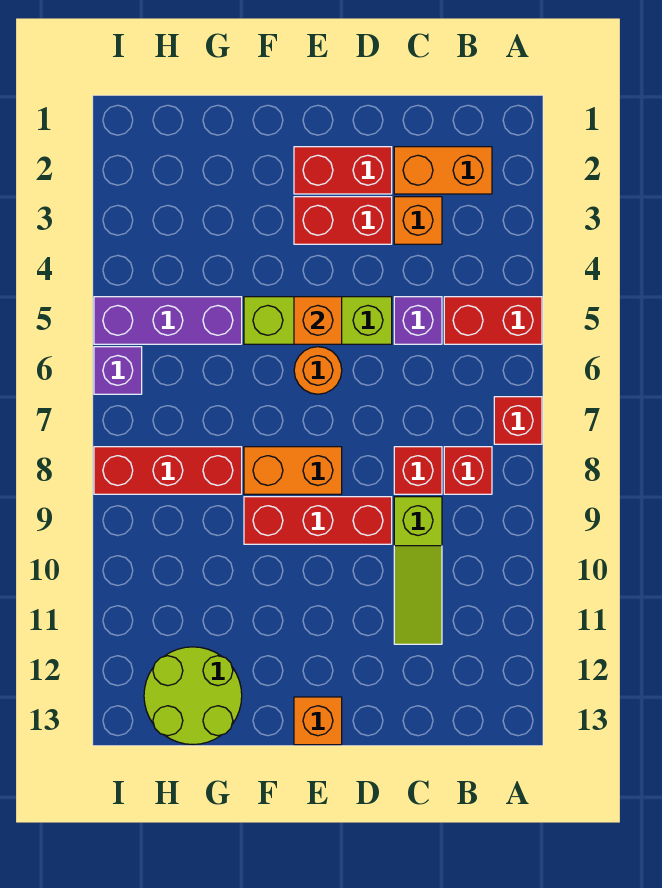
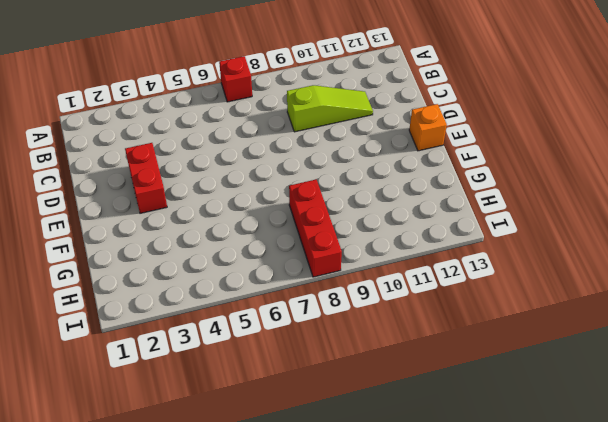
none -> red brick A5:B5 level 1
none -> orange brick B2:C2 level 1
none -> red brick B8 level 1

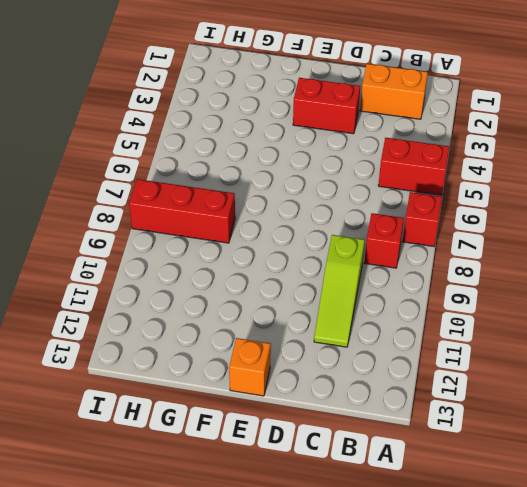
none -> orange brick C3 level 1
none -> purple brick C5 level 1
none -> red brick C8 level 1

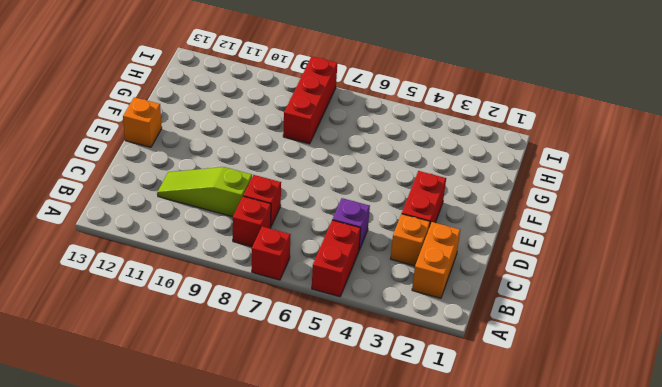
none -> red brick D2:E2 level 1
none -> lime brick D5:F5 level 1
none -> red brick D9:F9 level 1

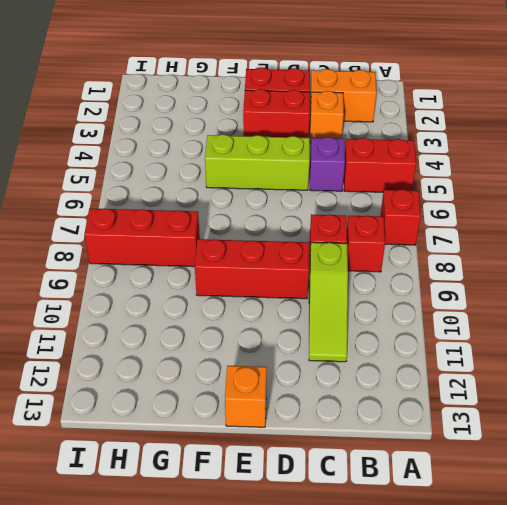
none -> orange round brick E6 level 1
none -> orange brick E8:F8 level 1
none -> purple brick G5:I5 level 1

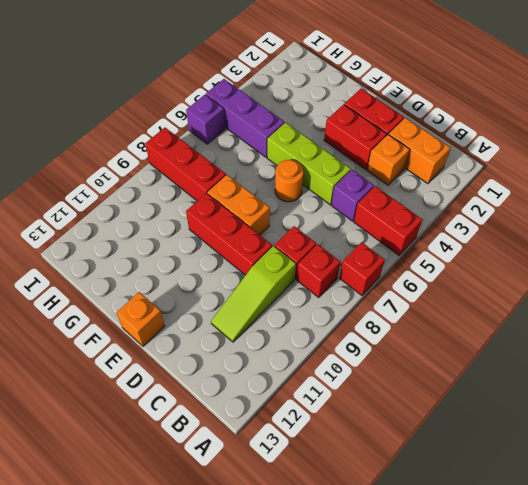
none -> lime round brick G12:H13 level 1
none -> orange brick E5 level 2

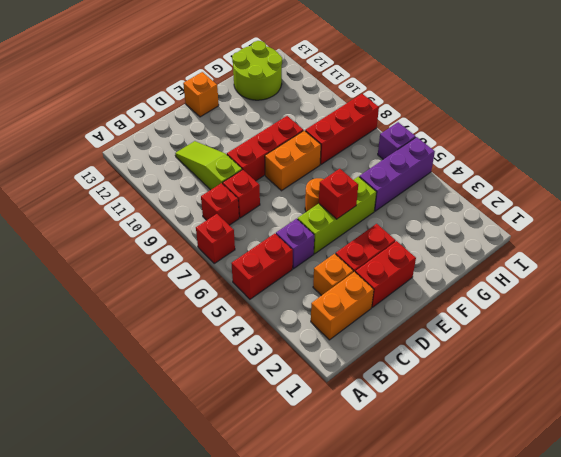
red brick E5 level 2 -> orange brick E5 level 2

